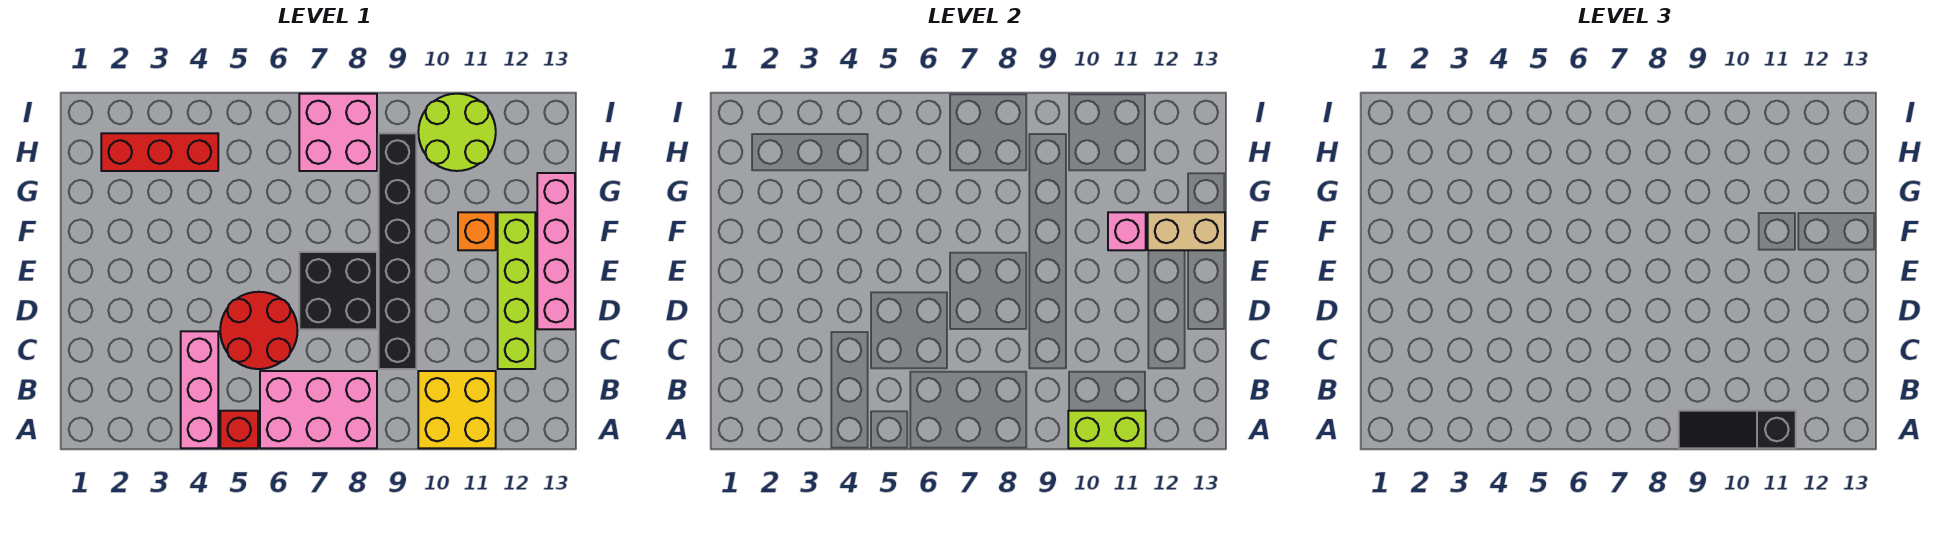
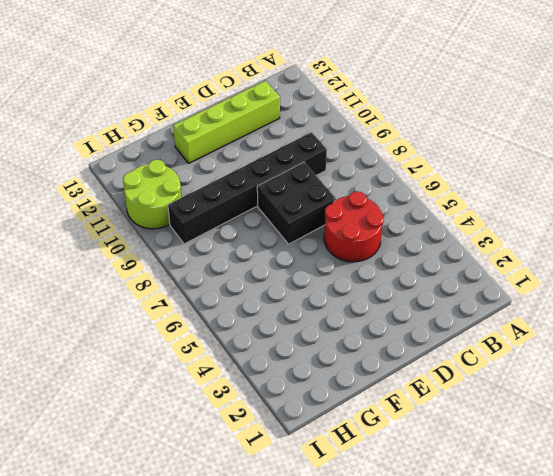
none -> pink brick A4:C4 level 1
none -> red brick A5 level 1
none -> pink brick A6:B8 level 1

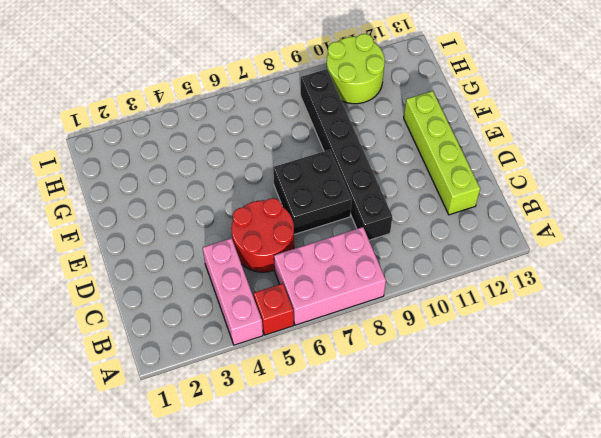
none -> yellow brick A10:B11 level 1
none -> pink brick D13:G13 level 1
none -> orange brick F11 level 1

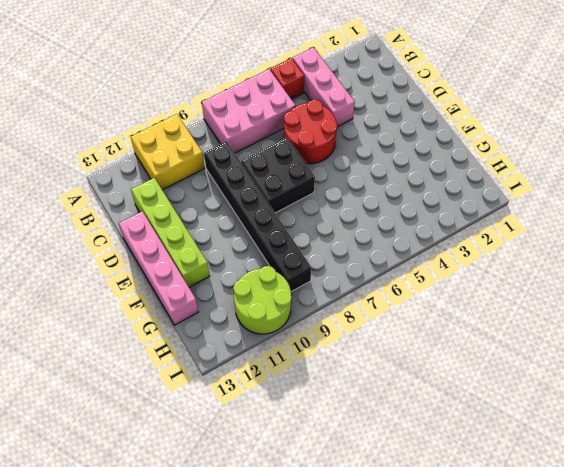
none -> orange brick F11 level 1
none -> red brick H2:H4 level 1
none -> pink brick H7:I8 level 1

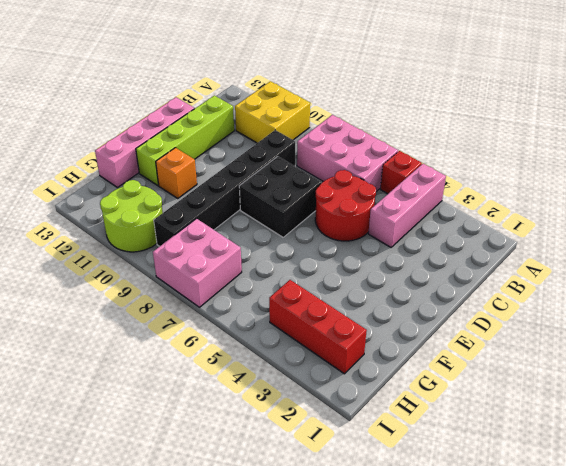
none -> lime brick A10:A11 level 2
none -> pink brick F11 level 2
none -> tan brick F12:F13 level 2

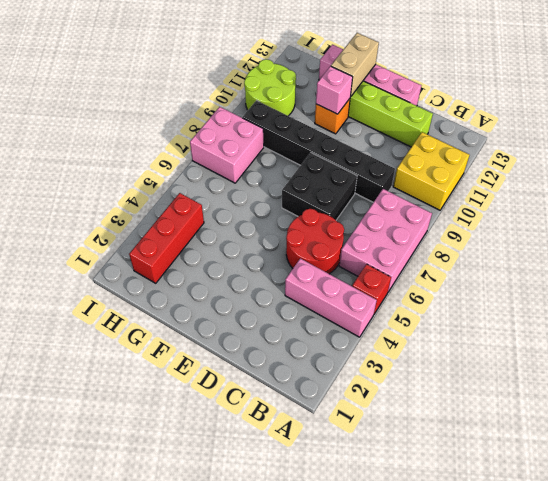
none -> lime brick A10:A11 level 2
none -> black slope A9:A11 level 3 top 11

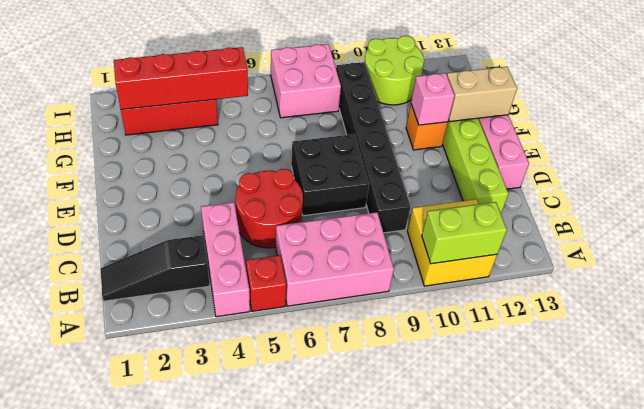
black slope B1:B3 level 1 top 3 -> black slope A9:A11 level 3 top 11
red brick H2:H5 level 2 -> none

